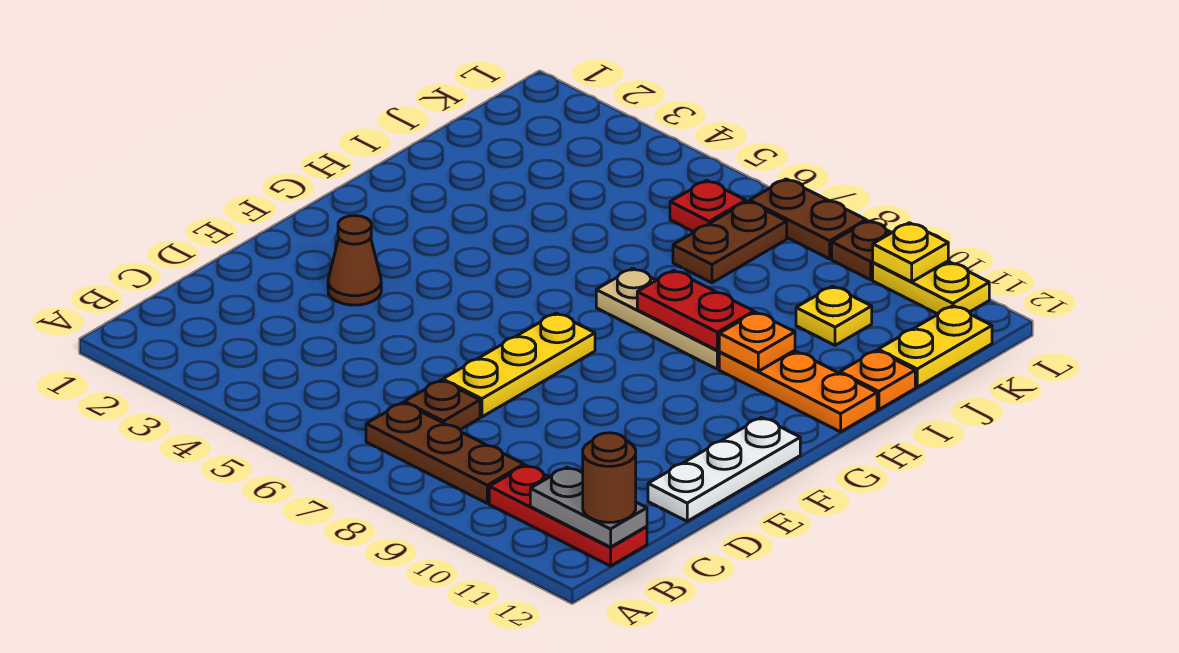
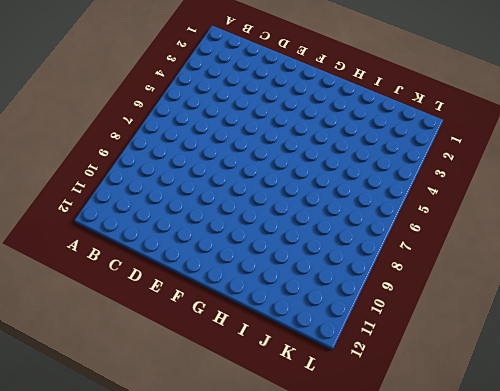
none -> brown plate B7:B9 level 1
none -> red plate B10:B12 level 1
none -> brown plate C7 level 1

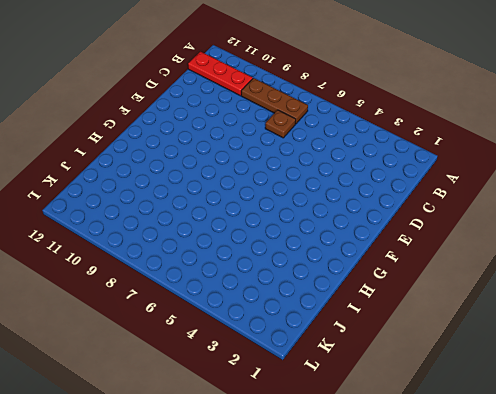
none -> yellow plate D7:F7 level 1
none -> white plate D12:F12 level 1
none -> brown cone E3 level 1

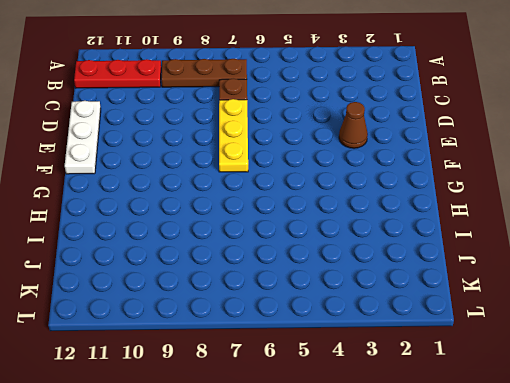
none -> tan plate H7:H9 level 1
none -> orange plate H10:H12 level 1
none -> orange plate I12 level 1

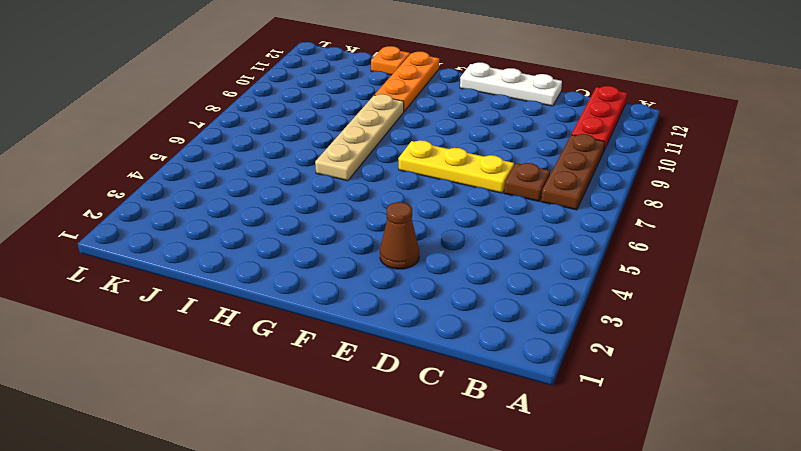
tan plate H6:H9 level 1 -> tan plate H7:H9 level 1
none -> brown plate J7:K7 level 1
none -> yellow plate J10 level 1
none -> yellow plate J12:K12 level 1

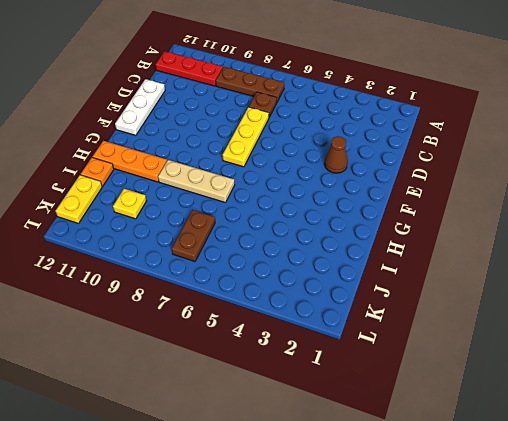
none -> red plate K6 level 1
none -> brown plate L7:L8 level 1
none -> brown plate L9 level 1

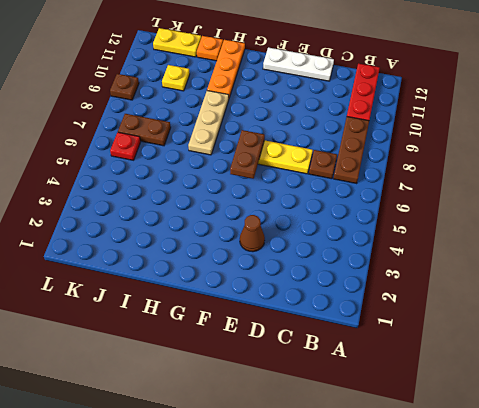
brown plate F6:F7 level 2 -> brown plate L7:L8 level 1
none -> yellow plate L10:L11 level 1
none -> grey plate B11:B12 level 2
none -> red plate H8:H9 level 2

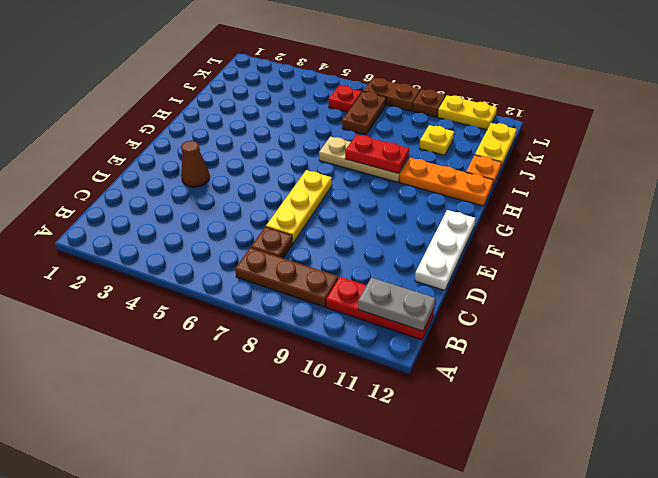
none -> orange plate H10 level 2
none -> yellow plate L10 level 2
none -> brown round brick B12 level 3

